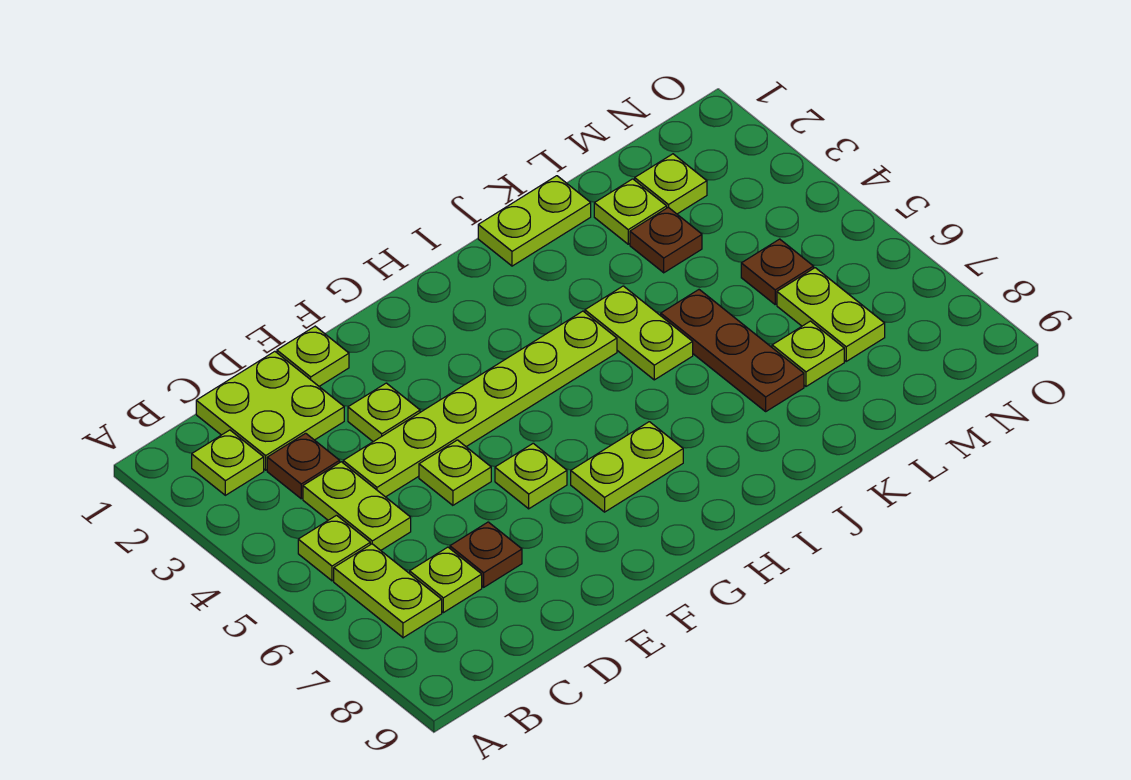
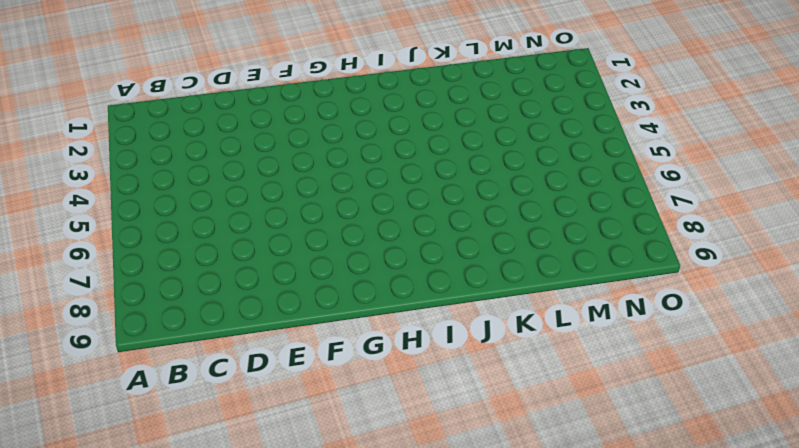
none -> lime plate B2 level 1
none -> lime plate B5 level 1
none -> lime plate B6:B7 level 1

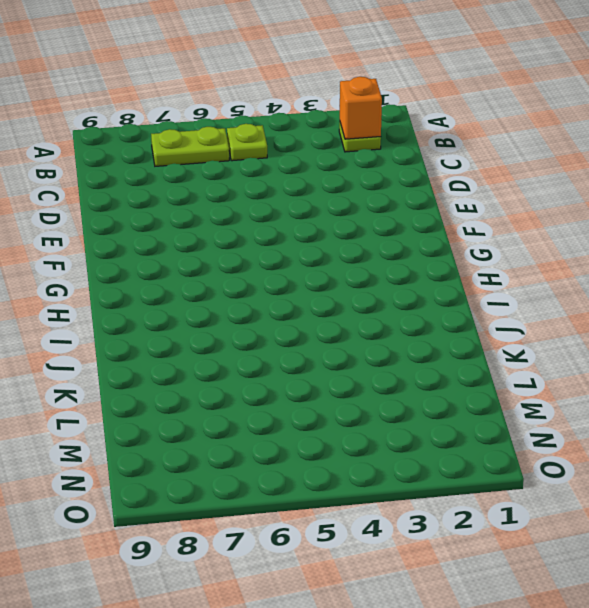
orange brick B2 level 2 -> none
none -> lime plate C1:D2 level 1
none -> brown plate C3 level 1
none -> lime plate C4:C5 level 1

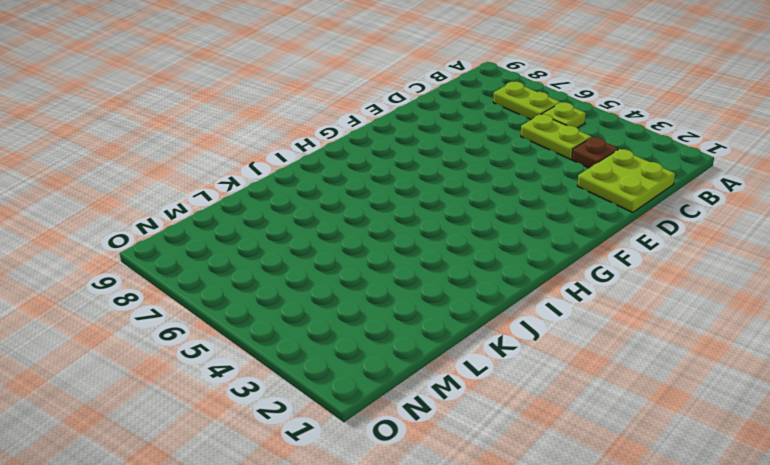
none -> lime plate B2 level 1
none -> lime plate C7 level 1
none -> lime plate D4:I4 level 1

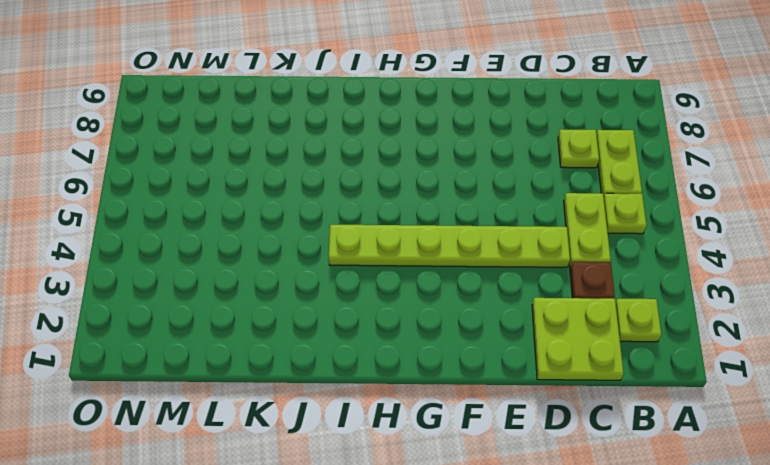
none -> brown plate D7 level 1
none -> lime plate E1 level 1
none -> lime plate E3 level 1

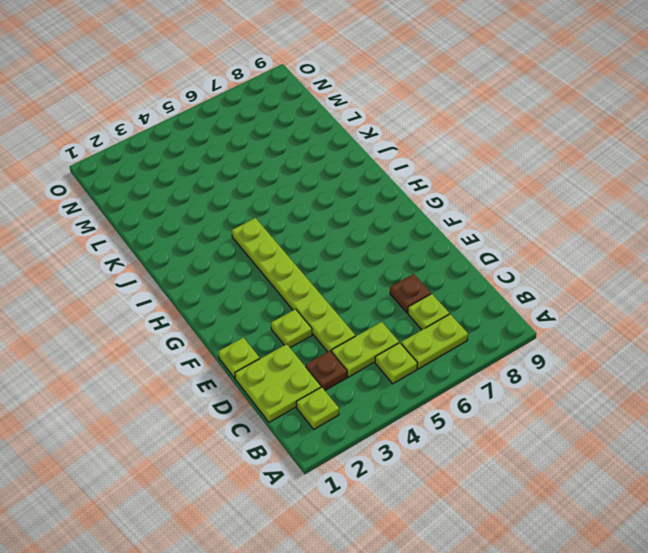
none -> lime plate E5 level 1
none -> lime plate F6 level 1
none -> lime plate G7:H7 level 1

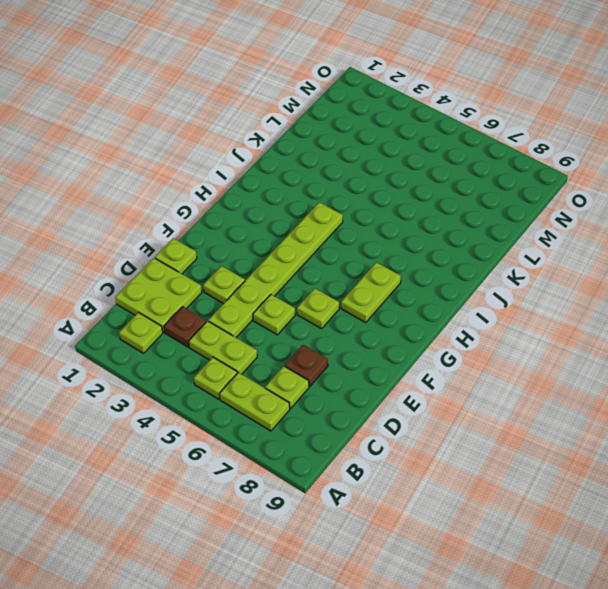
none -> lime plate J1:K1 level 1
none -> lime plate J4:J5 level 1
none -> brown plate K5:K7 level 1

